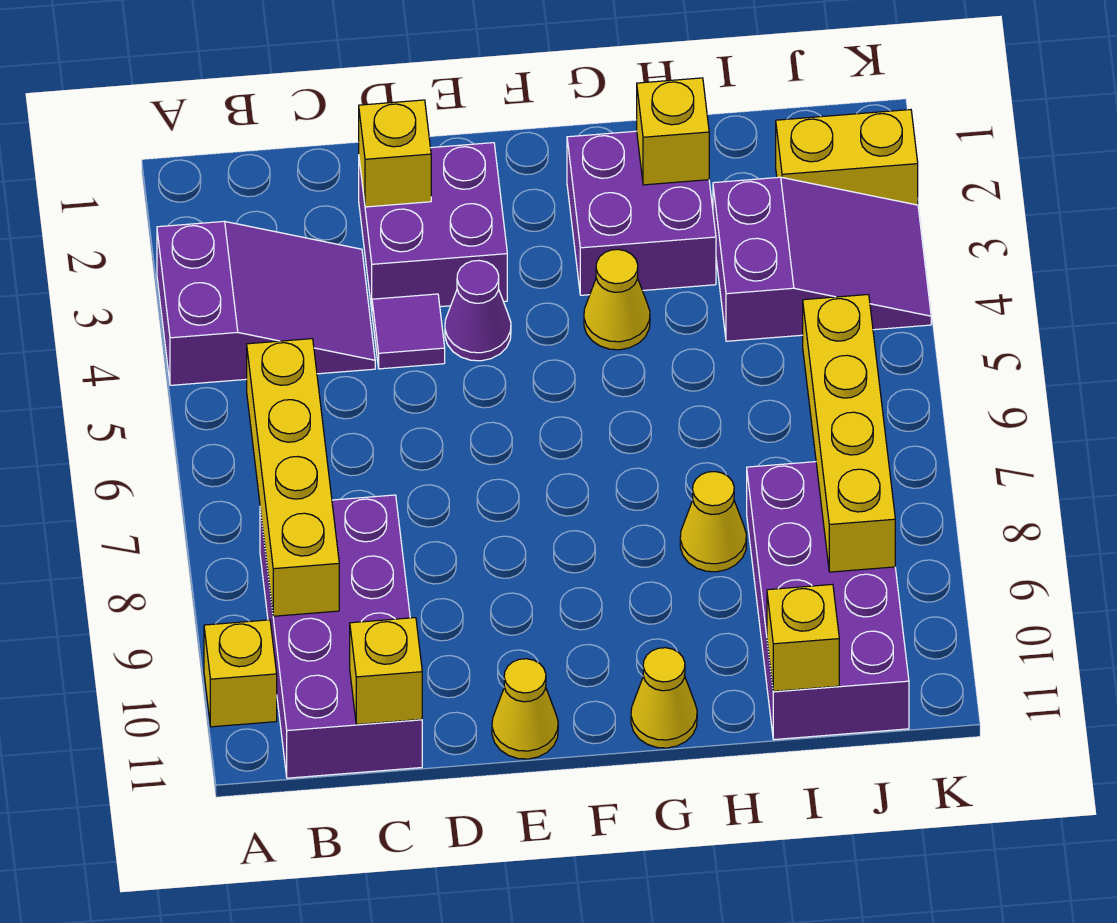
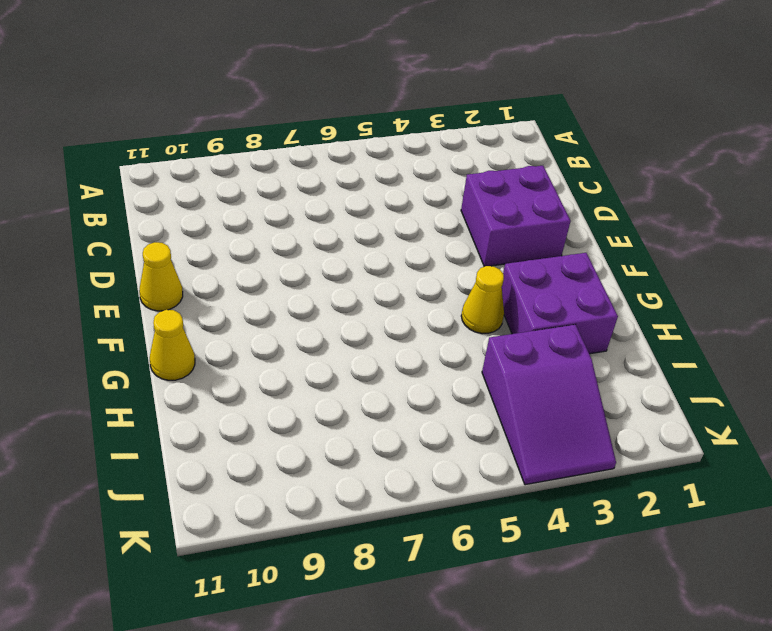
none -> purple slope A3:C4 level 1 top A
none -> yellow brick A10 level 1
none -> purple brick B8:C11 level 1

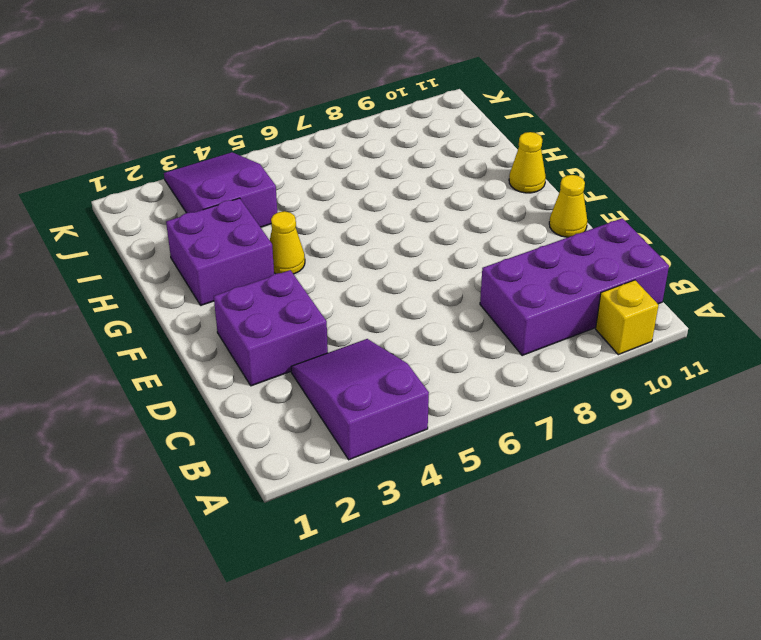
none -> purple tile D4 level 1
none -> purple cone E4 level 1
none -> yellow cone H8 level 1

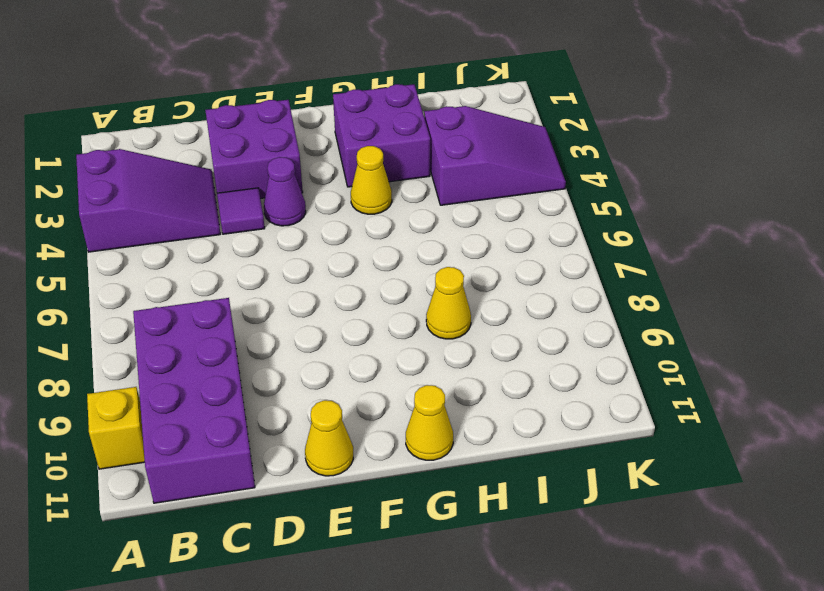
none -> purple brick I8:J11 level 1
none -> yellow brick J2:K2 level 1
none -> yellow brick B6:B9 level 2

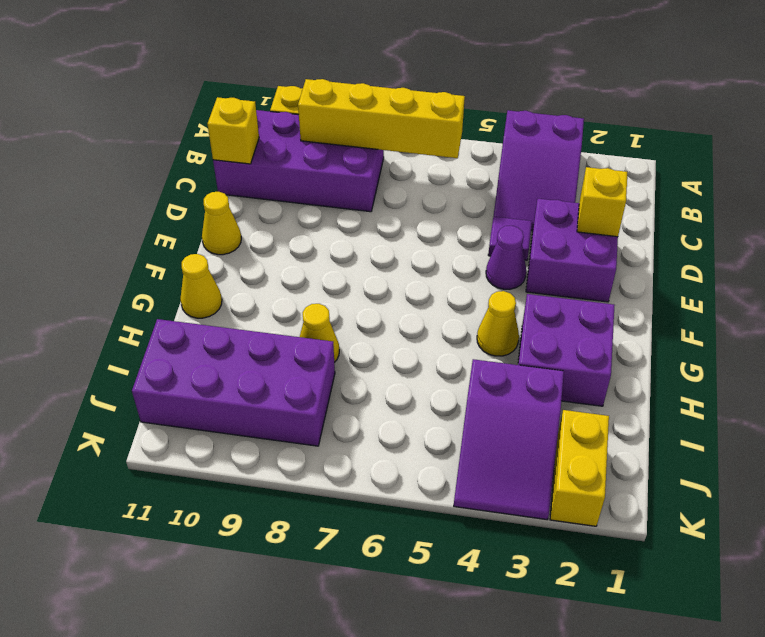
none -> yellow brick H2 level 2
none -> yellow brick I11 level 2
none -> yellow brick J6:J9 level 2

